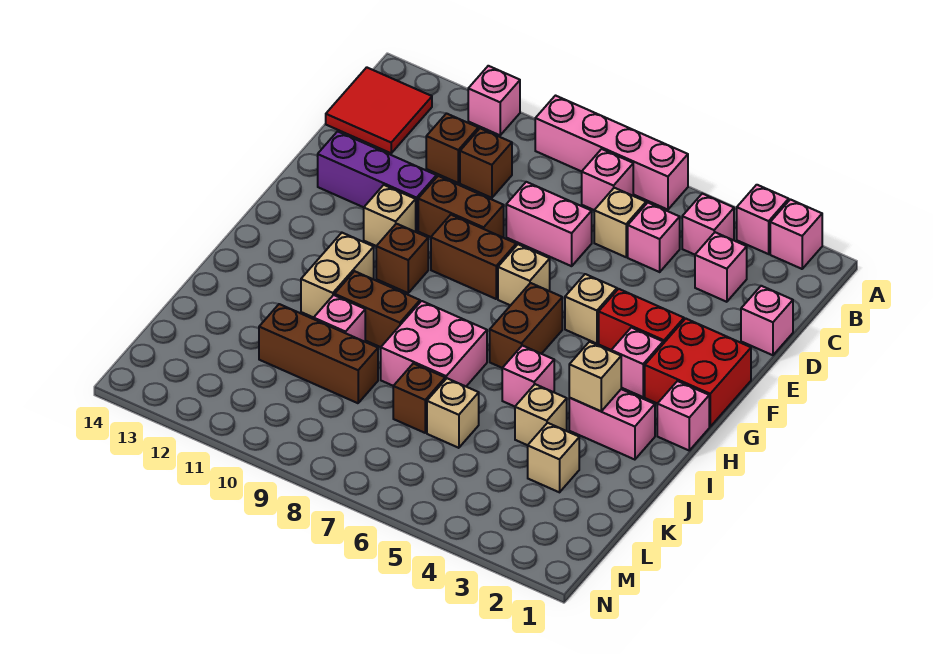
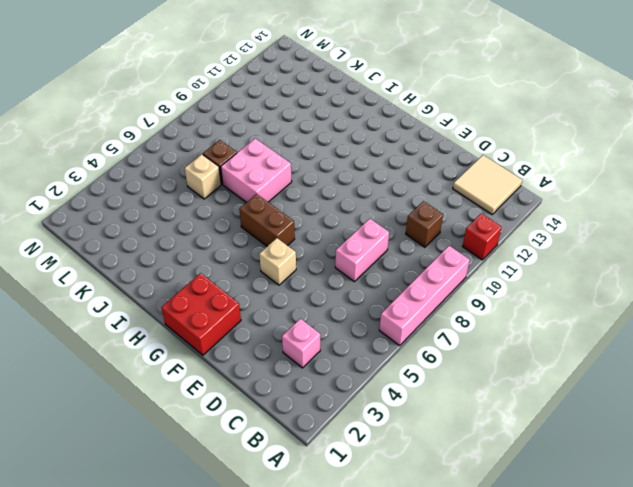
red brick A11 level 1 -> pink brick A11 level 1
tan tile B13:C14 level 1 -> red tile B13:C14 level 1
none -> pink brick A2 level 1
none -> pink brick A3 level 1
none -> pink brick B4 level 1
none -> pink brick B7 level 1

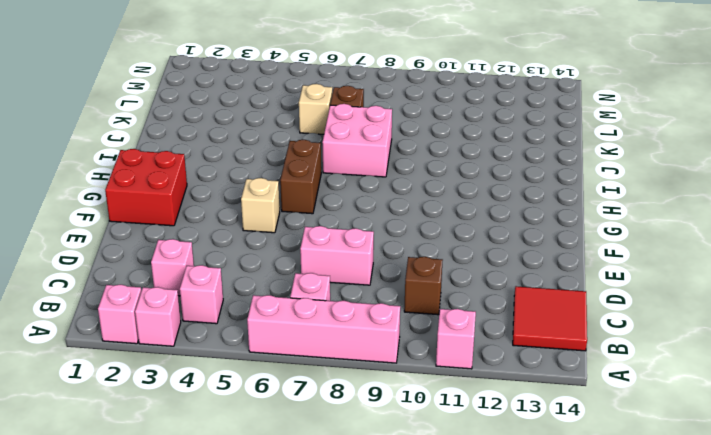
none -> pink brick C5 level 1
none -> tan brick C6 level 1
none -> brown brick C11 level 1
none -> pink brick D1 level 1

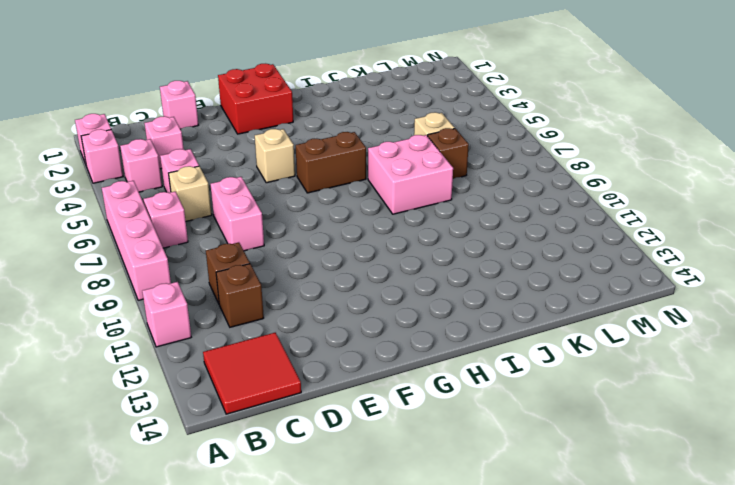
none -> brown brick E9:E10 level 1
none -> purple brick E11:E13 level 1
none -> red brick F3:F4 level 1
none -> tan brick F7 level 1

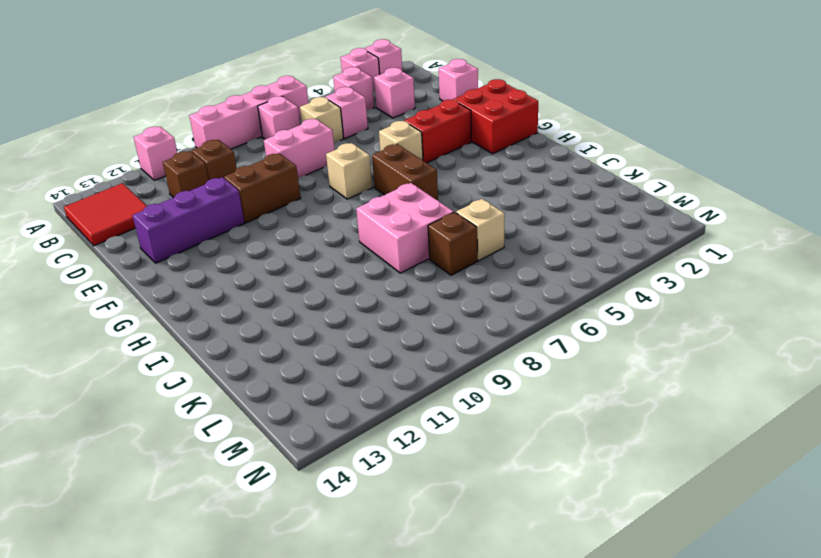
none -> brown brick F8:F9 level 1
none -> tan brick F11 level 1
none -> pink brick G3 level 1
none -> brown brick G10 level 1

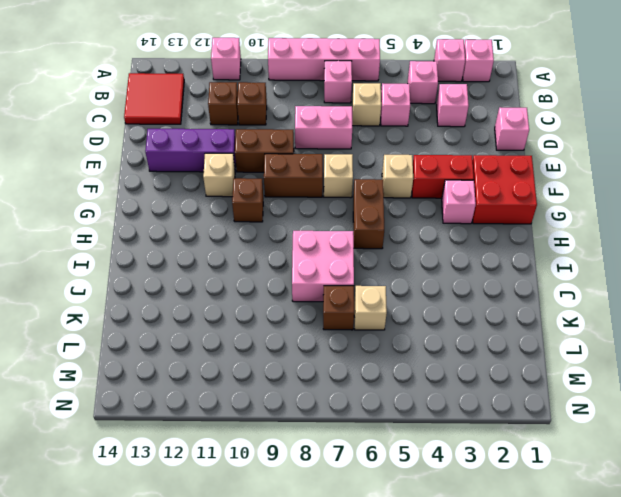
none -> pink brick H1 level 1
none -> tan brick H11:I11 level 1
none -> pink brick I2:I3 level 1
none -> pink brick I5 level 1

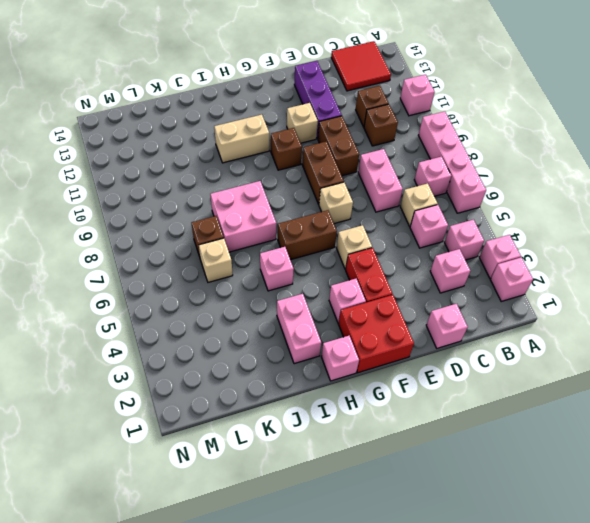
none -> brown brick I9:I10 level 1
none -> tan brick J4 level 1
none -> pink brick J10 level 1
none -> tan brick K3 level 1

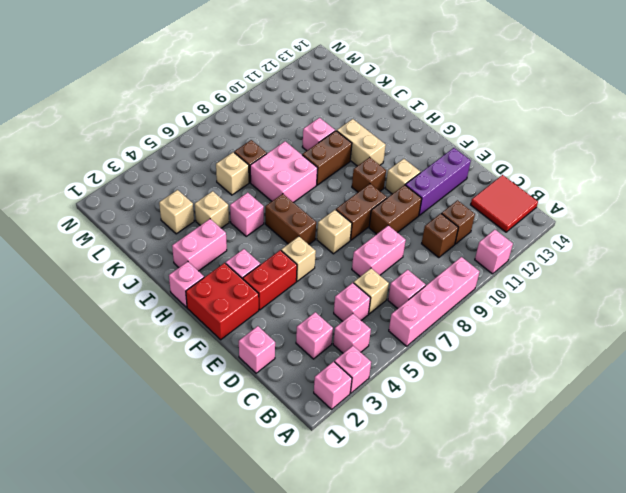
none -> brown brick K9:K11 level 1
none -> tan brick I3 level 2

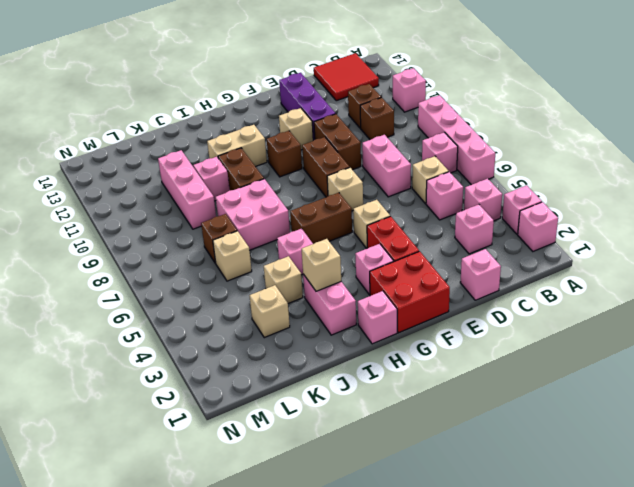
pink brick K9:K11 level 1 -> brown brick K9:K11 level 1

